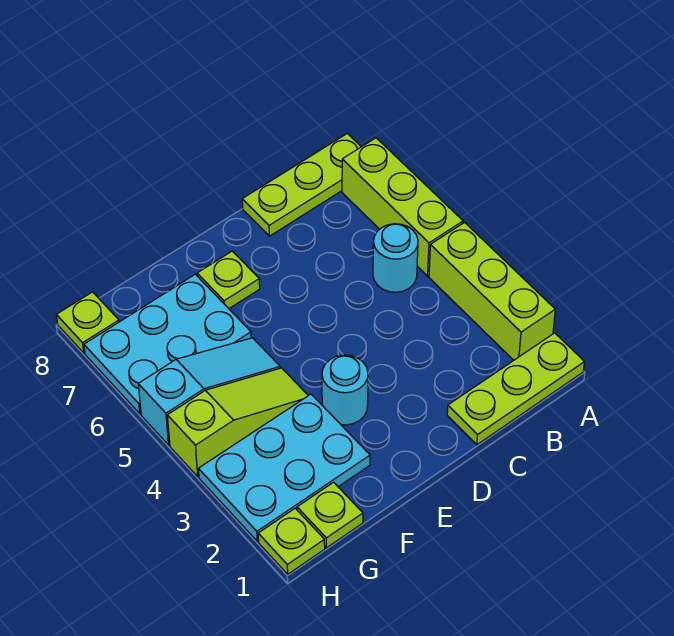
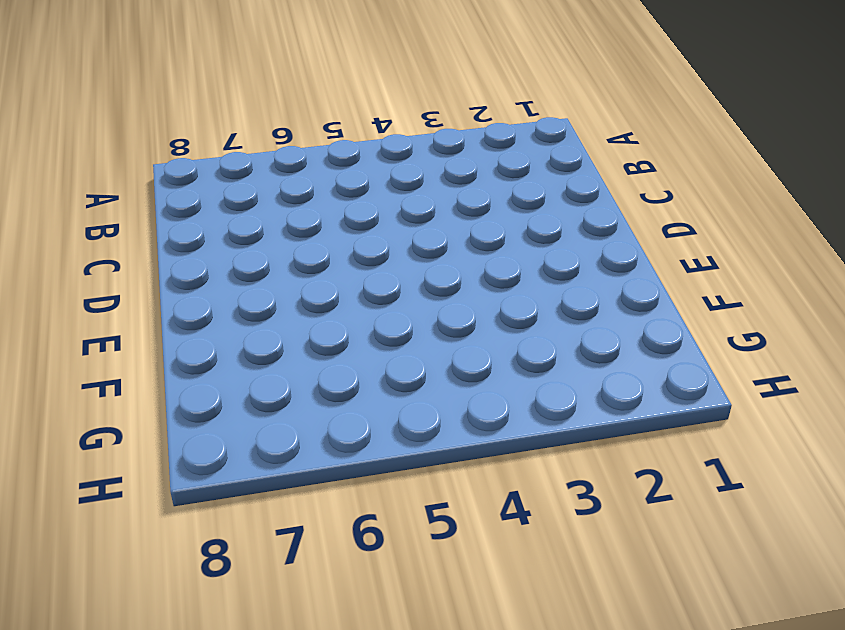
none -> lime plate A1:C1 level 1
none -> lime brick A2:A4 level 1
none -> lime brick A5:A7 level 1

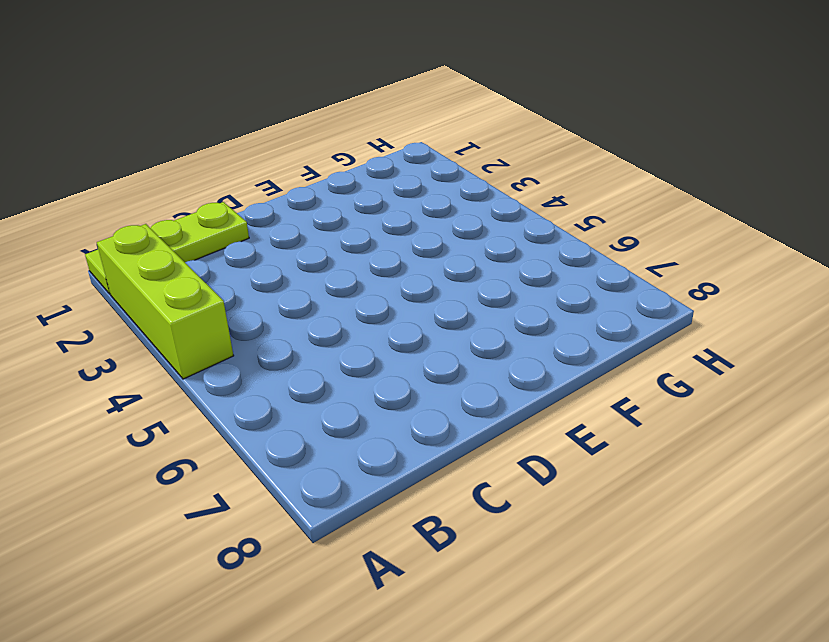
none -> lime brick A5:A7 level 1
none -> lime plate A8:C8 level 1
none -> cyan round brick B5 level 1

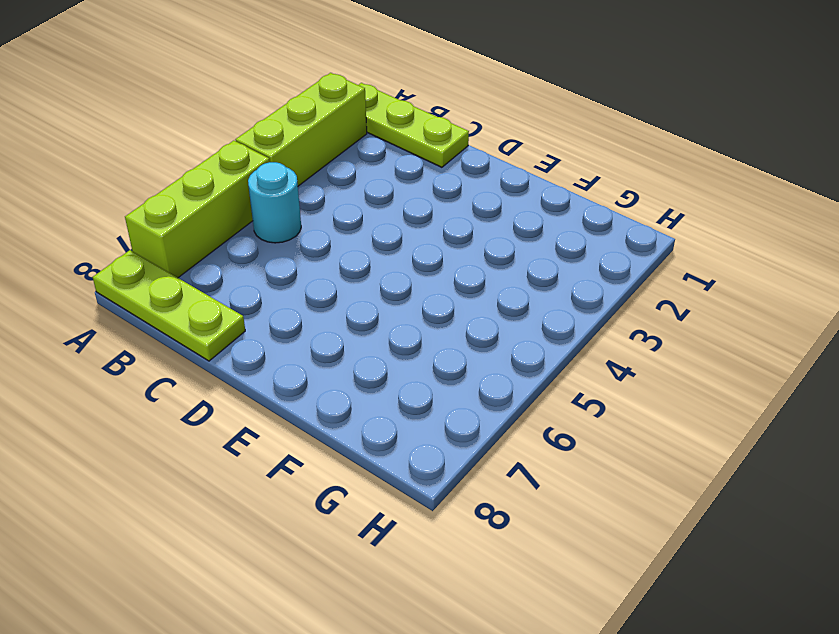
none -> cyan round brick E3 level 1
none -> lime plate E7 level 1
none -> cyan plate F2:H3 level 1

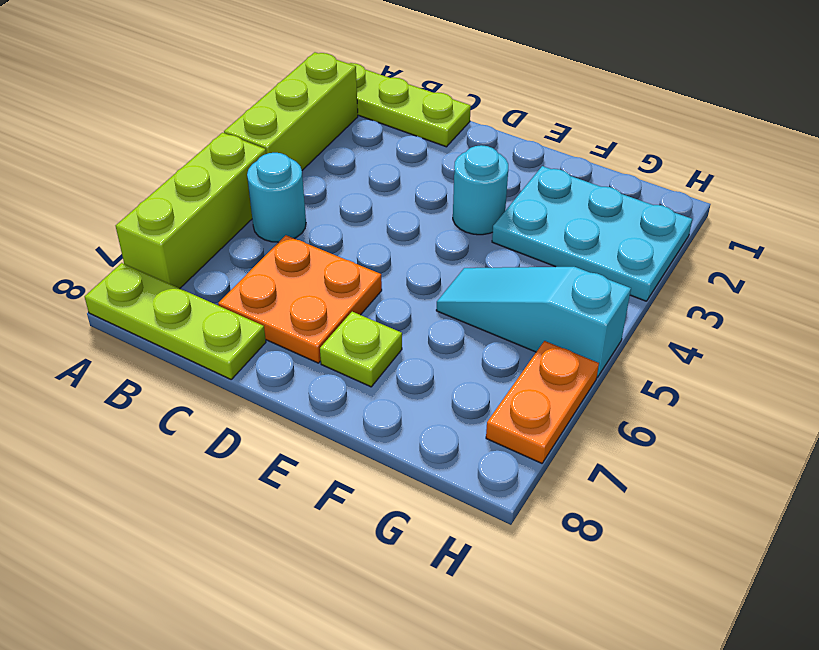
orange plate C6:D7 level 1 -> none
orange plate H6:H7 level 1 -> cyan plate F6:H7 level 1
none -> lime slope F4:H4 level 1 top H
none -> lime plate G1 level 1
none -> lime plate H1 level 1

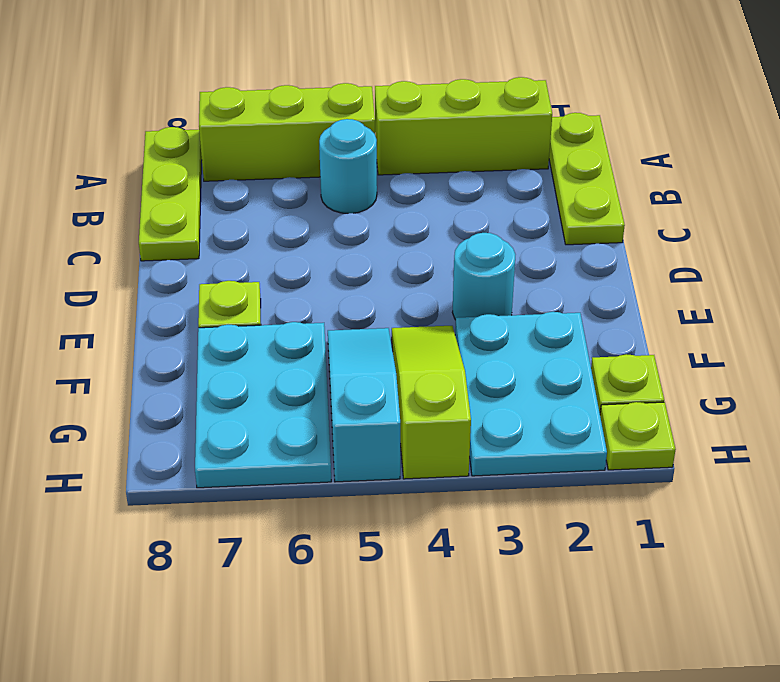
none -> lime plate H8 level 1

